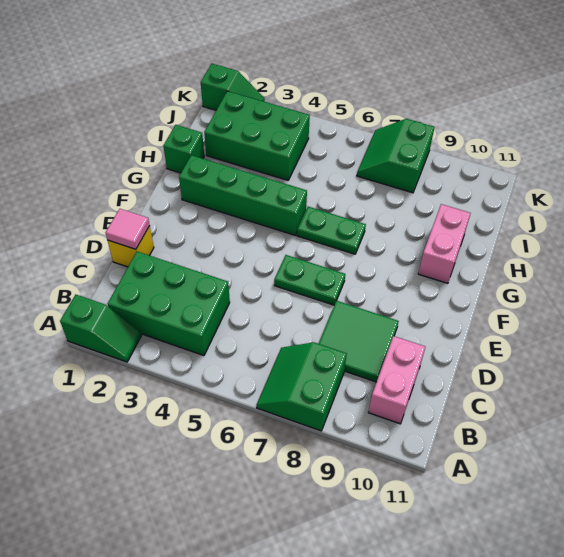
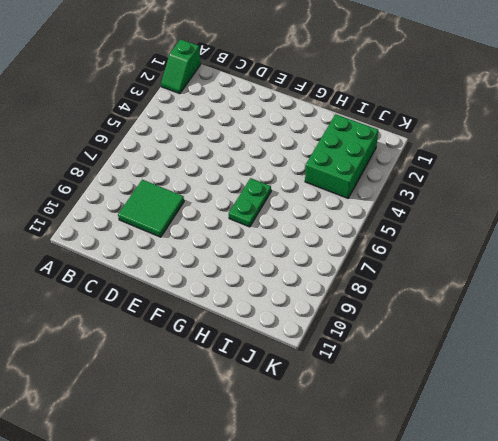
none -> green slope A7:B8 level 1 top 8
none -> green brick B2:C4 level 1
none -> pink brick B10:C10 level 1

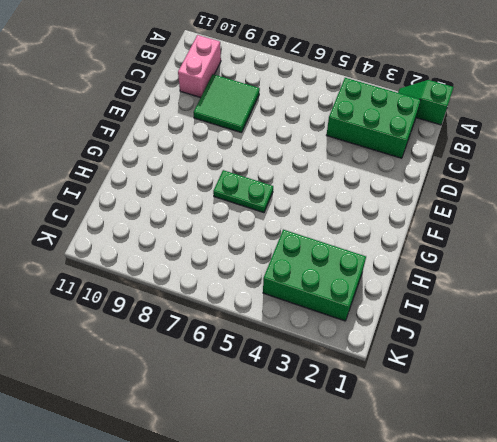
none -> green slope A7:B8 level 1 top 8
none -> yellow brick D1 level 1
none -> green plate E6:E7 level 1

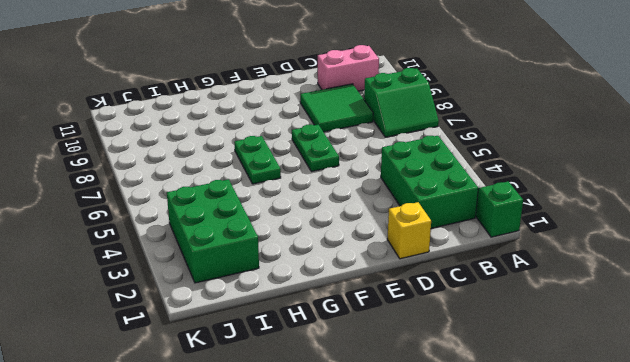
none -> green brick G2:G5 level 1
none -> pink brick G10:H10 level 1
none -> green brick H1 level 1

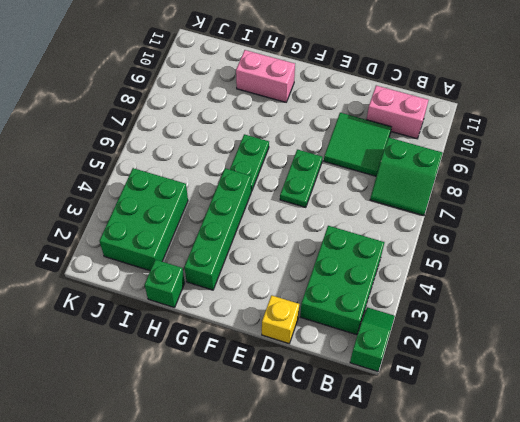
none -> green slope J7:K8 level 1 top 8
none -> green slope K1:K2 level 1 top 1
none -> pink tile D1 level 2

